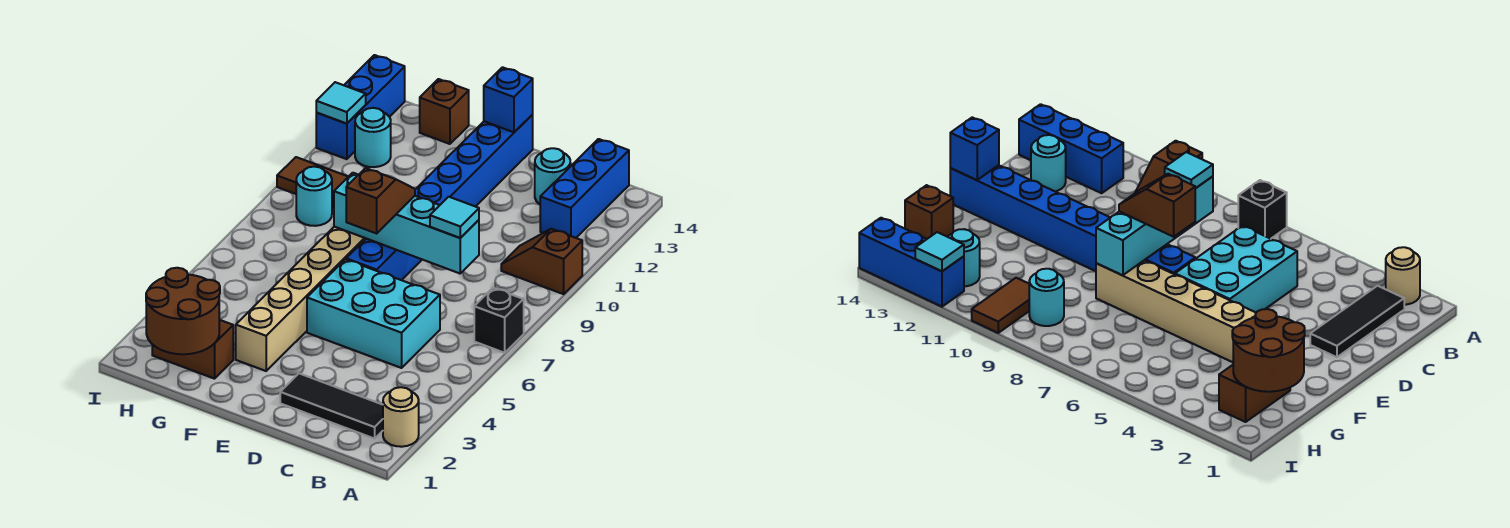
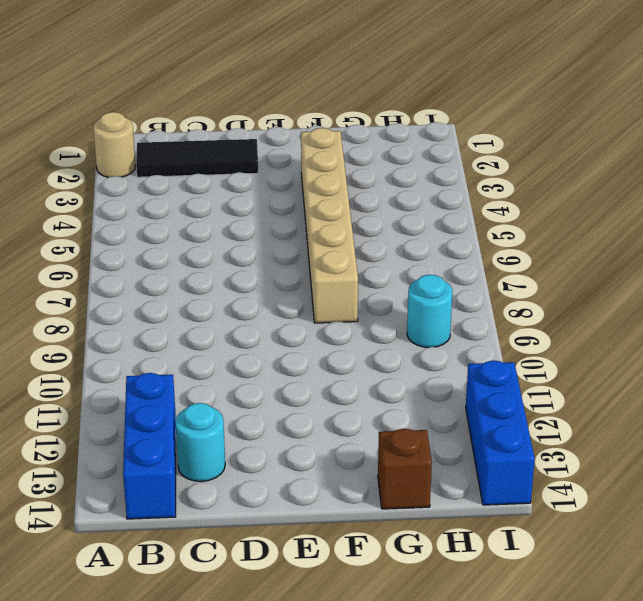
none -> black brick A7 level 1
none -> brown slope A10:B10 level 1 top A
none -> cyan brick C5:E6 level 1

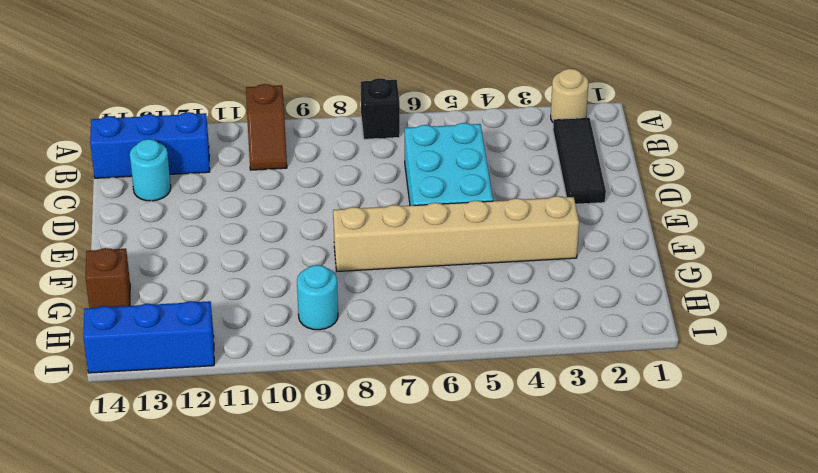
none -> blue brick E7:E14 level 1
none -> brown brick G2:H2 level 1
none -> brown tile H10:I10 level 1

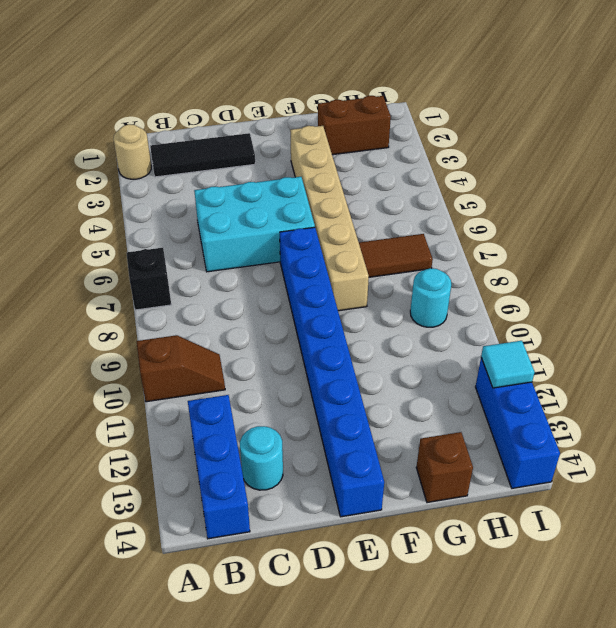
brown tile G7:H7 level 1 -> brown tile H10:I10 level 1
none -> cyan round brick H12 level 1
none -> cyan brick C8:F8 level 2
none -> blue brick E14 level 2

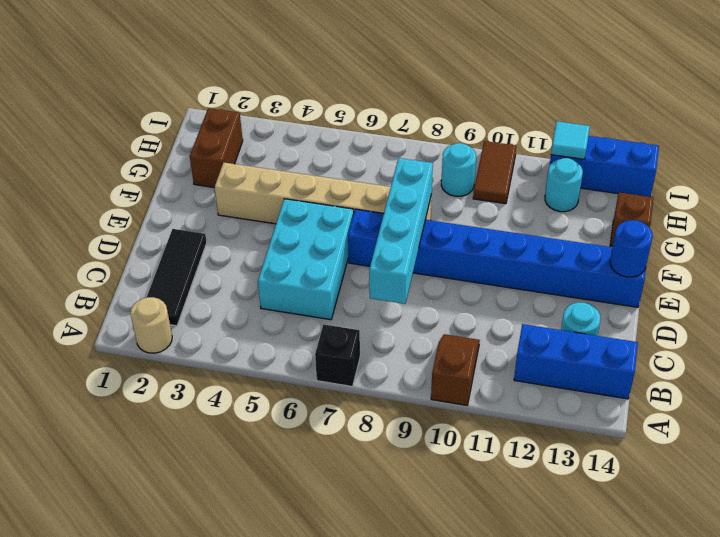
blue round brick E14 level 2 -> blue brick E14 level 2
none -> brown round brick G1:H2 level 2
none -> cyan tile C8 level 3
none -> brown slope E7:E8 level 3 top 7

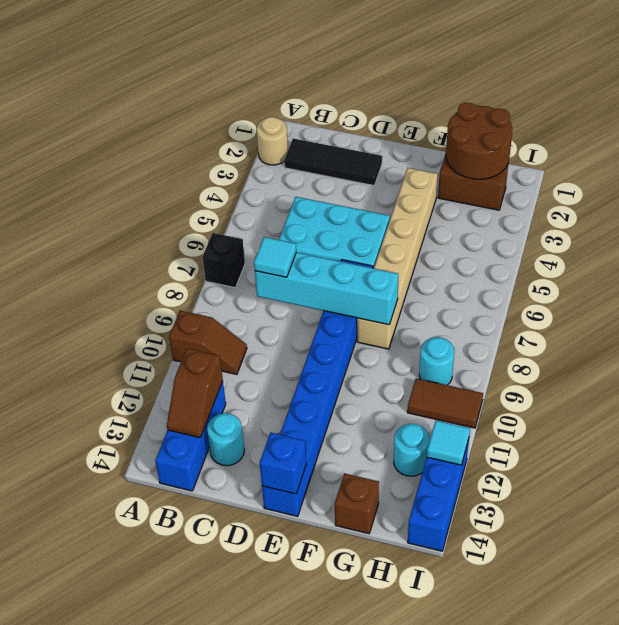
brown slope B12:B13 level 2 top 12 -> brown slope E7:E8 level 3 top 7

